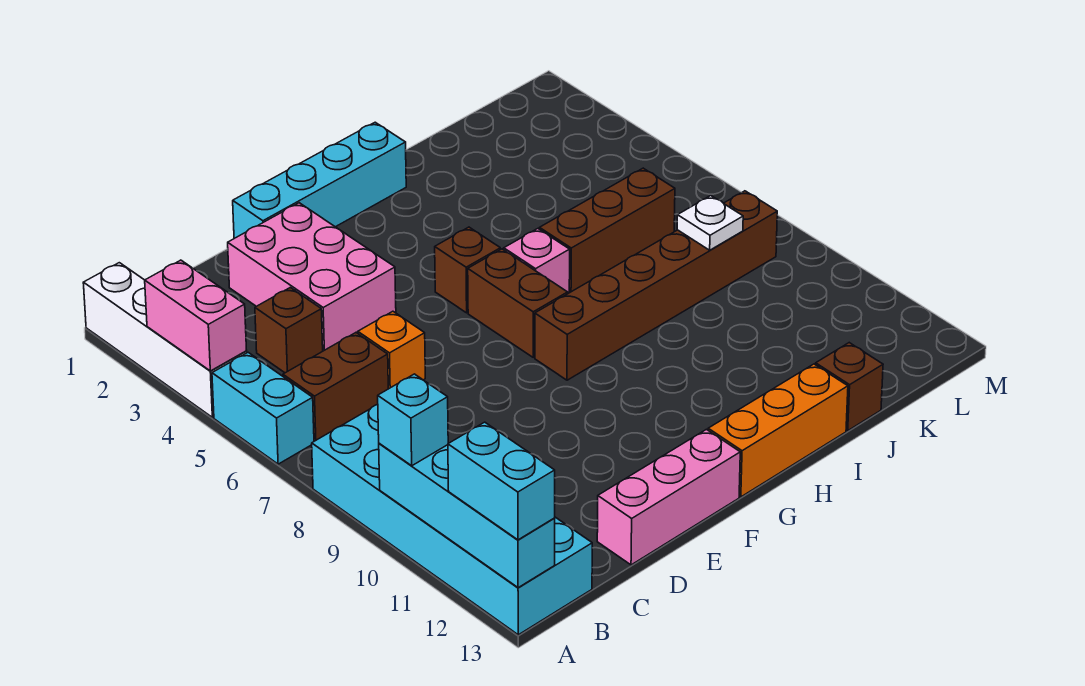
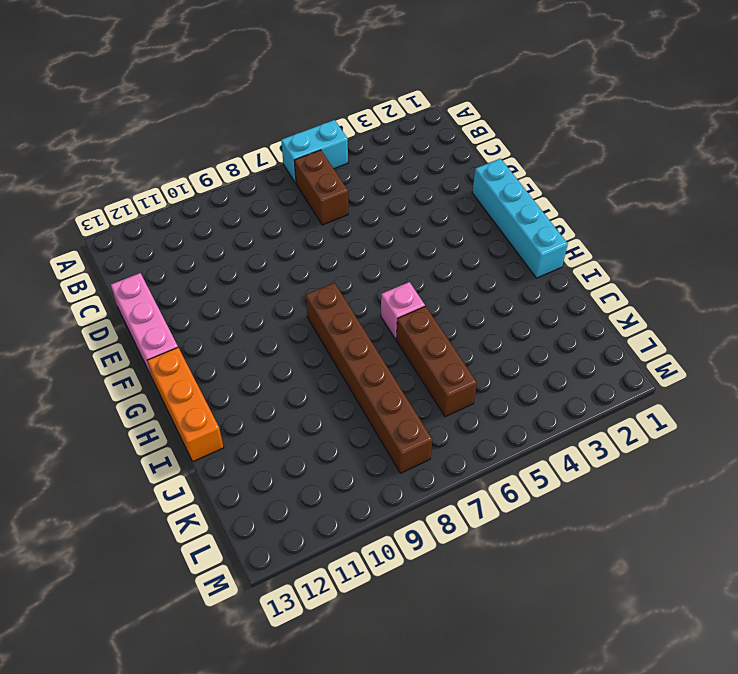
none -> white brick A1:A4 level 1
none -> cyan brick A8:B13 level 1
none -> brown brick C4 level 1

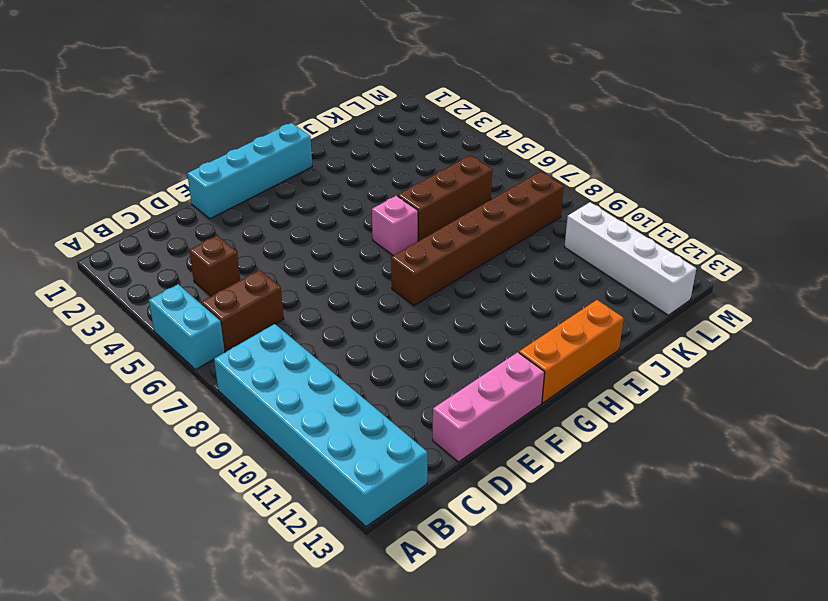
white brick L10:L13 level 1 -> white brick A1:A4 level 1
none -> pink brick D2:E4 level 1
none -> orange brick D6 level 1
none -> brown brick G5 level 1

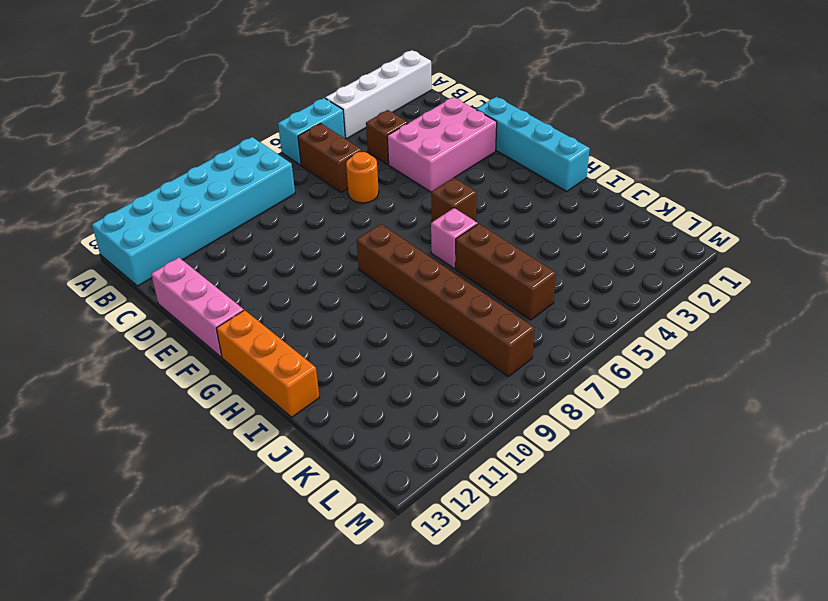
orange round brick D6 level 1 -> orange brick D6 level 1
none -> brown brick G6:G7 level 1
none -> brown brick J13 level 1
none -> pink brick A3:A4 level 2

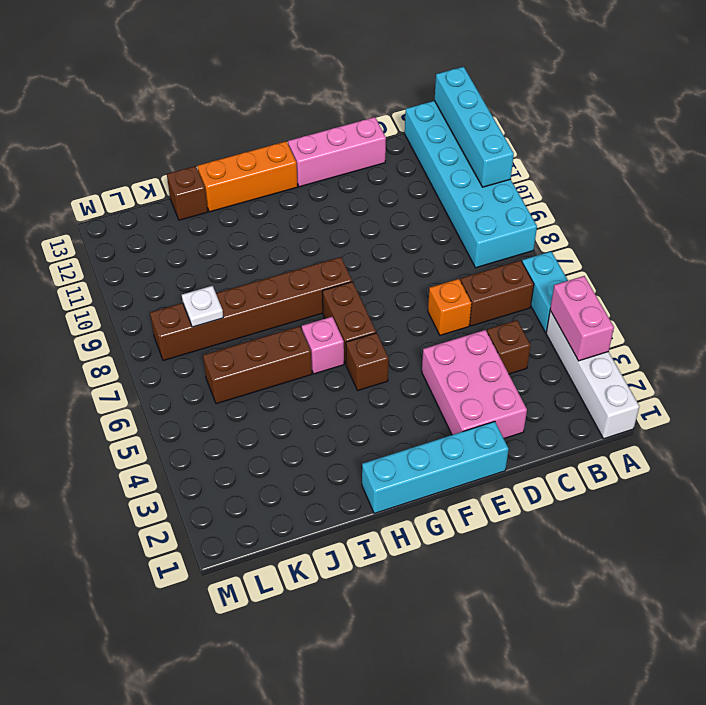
none -> cyan brick A10 level 3
none -> cyan brick A12:A13 level 3

